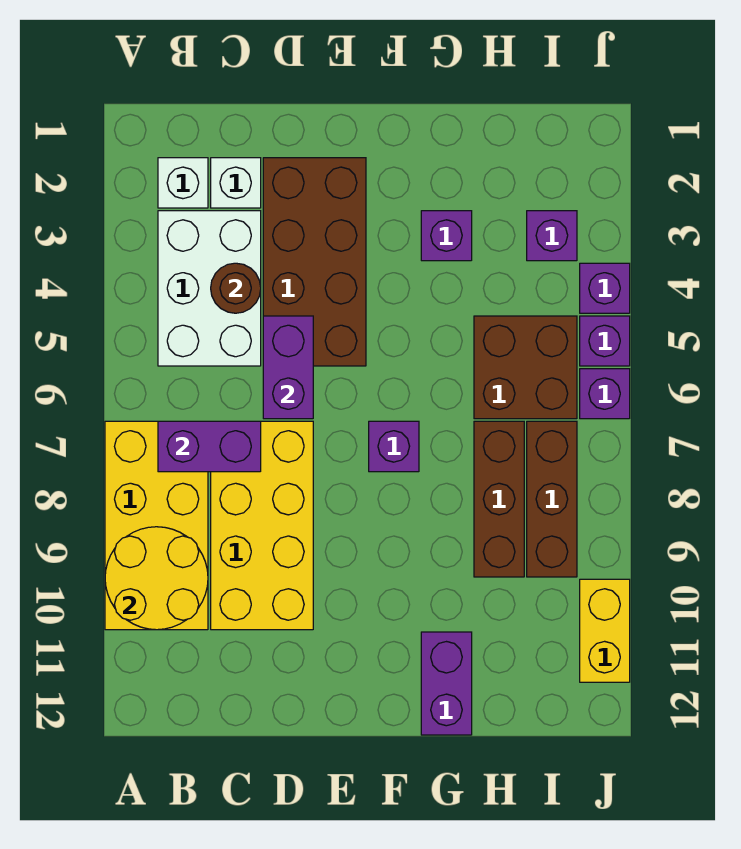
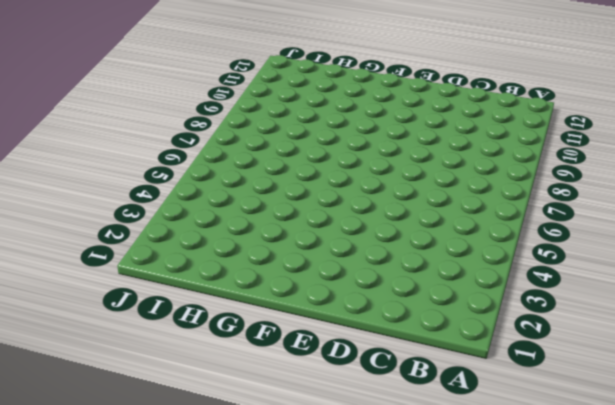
none -> yellow brick A7:B10 level 1
none -> white brick B2 level 1
none -> white brick B3:C5 level 1

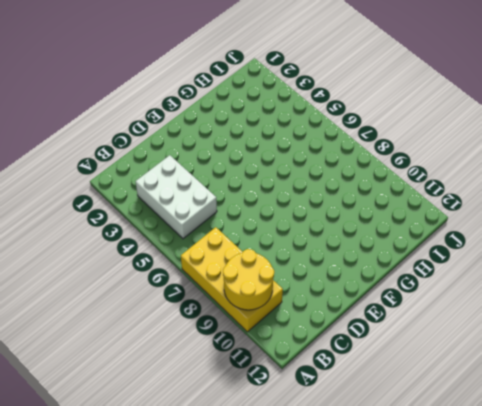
none -> white brick B2 level 1
none -> white brick C2 level 1
none -> yellow brick C7:D10 level 1

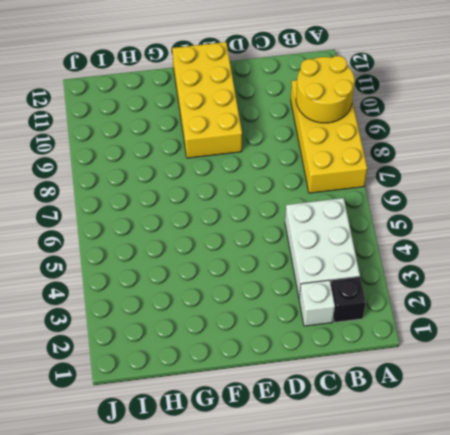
black brick B2 level 1 -> white brick B2 level 1
yellow brick E9:F12 level 1 -> yellow brick C7:D10 level 1
none -> brown brick D2:E5 level 1
none -> purple brick F7 level 1
none -> purple brick G3 level 1

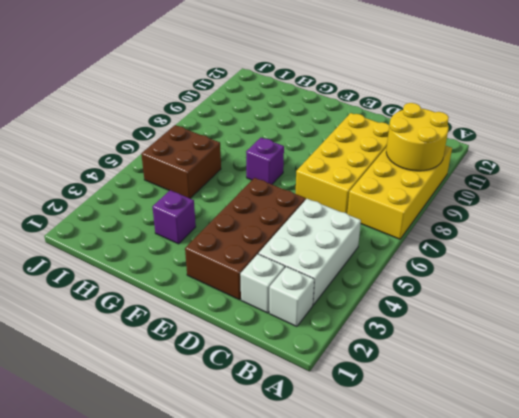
none -> purple brick G11:G12 level 1
none -> brown brick H7:H9 level 1
none -> purple brick I3 level 1

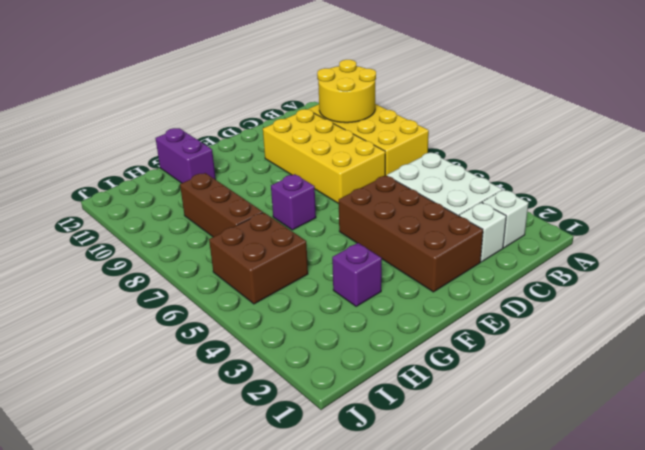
none -> purple brick I3 level 1
none -> brown brick I7:I9 level 1
none -> purple brick J4 level 1

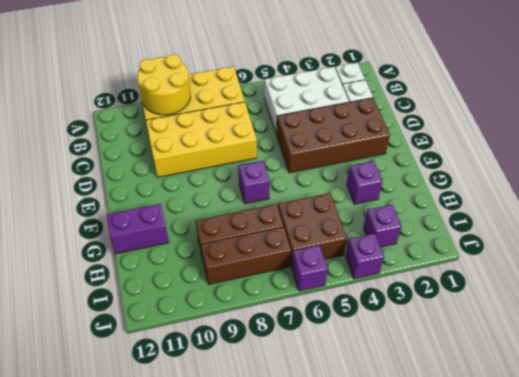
none -> purple brick J5 level 1
none -> yellow brick J10:J11 level 1
none -> purple brick B7:C7 level 2

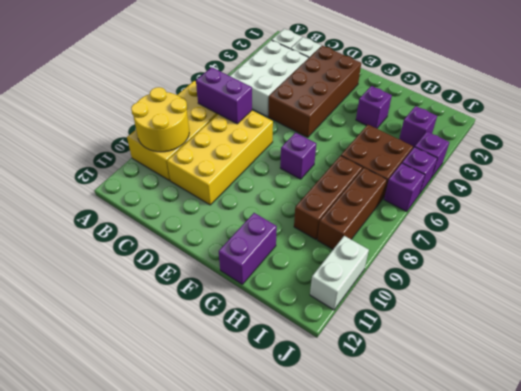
white brick J10:J11 level 1 -> yellow brick J10:J11 level 1
none -> brown round brick C4 level 2
none -> purple brick D5:D6 level 2

